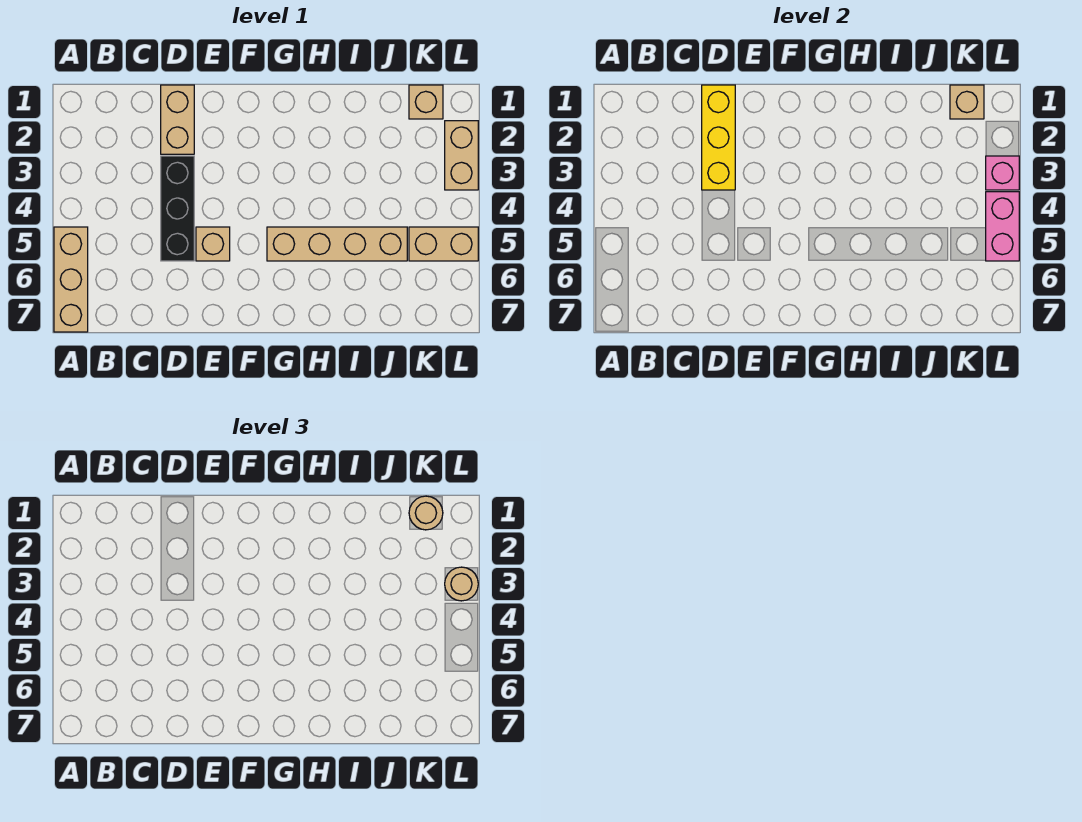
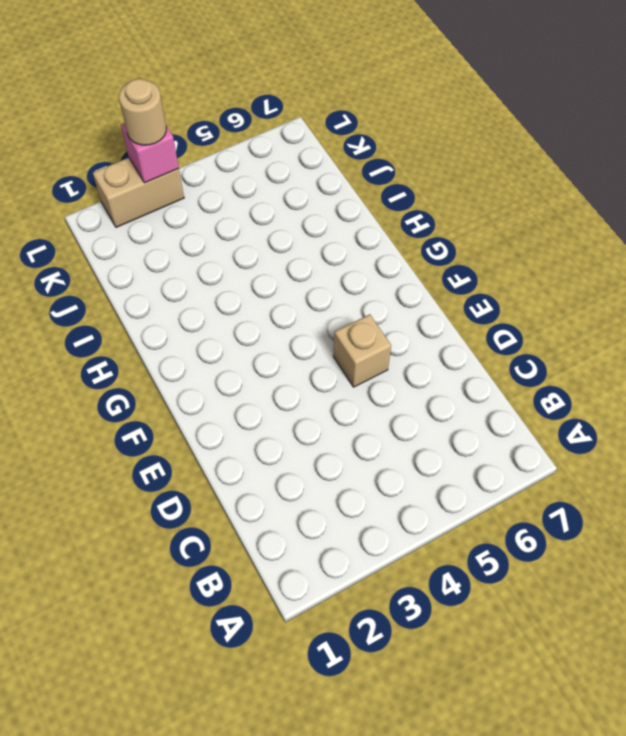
none -> tan brick A5:A7 level 1
none -> tan brick D1:D2 level 1
none -> black brick D3:D5 level 1

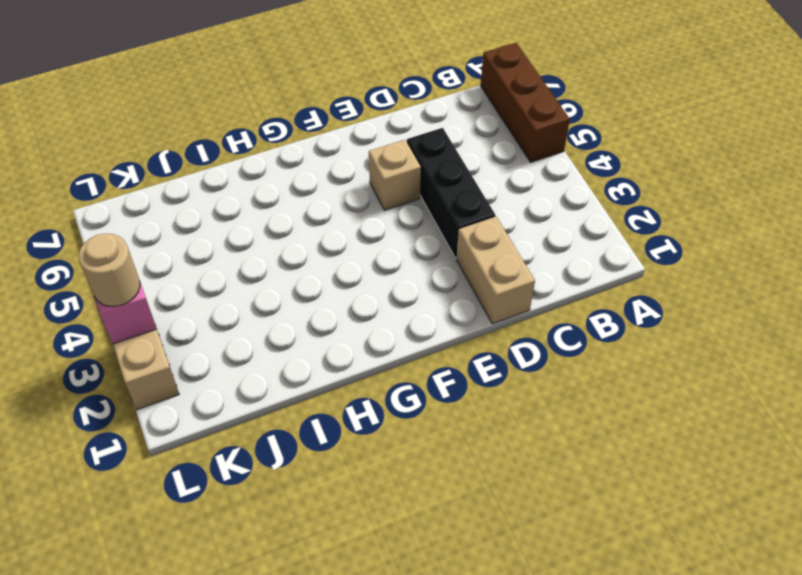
brown brick A5:A7 level 1 -> tan brick A5:A7 level 1
none -> tan brick G5:J5 level 1
none -> tan brick K1 level 1
none -> tan brick K5:L5 level 1

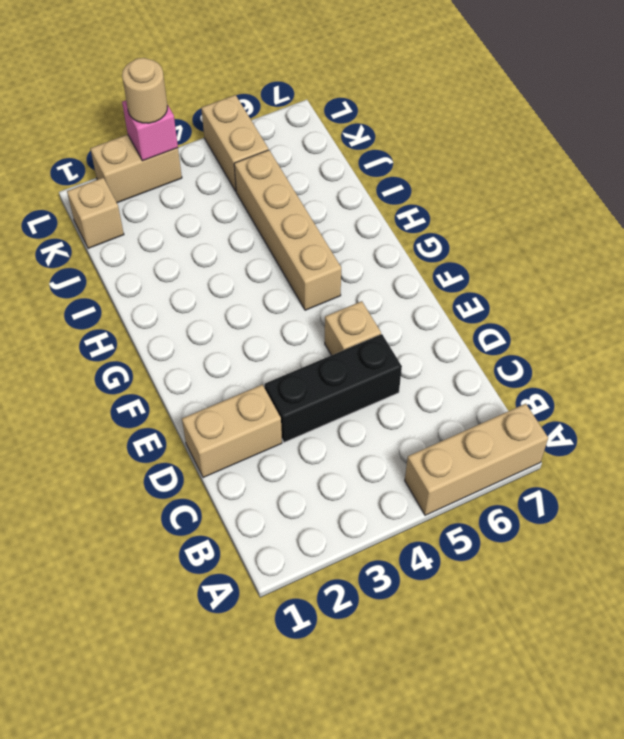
none -> yellow brick D1:D3 level 2
none -> tan brick K1 level 2
none -> pink brick L4:L5 level 2

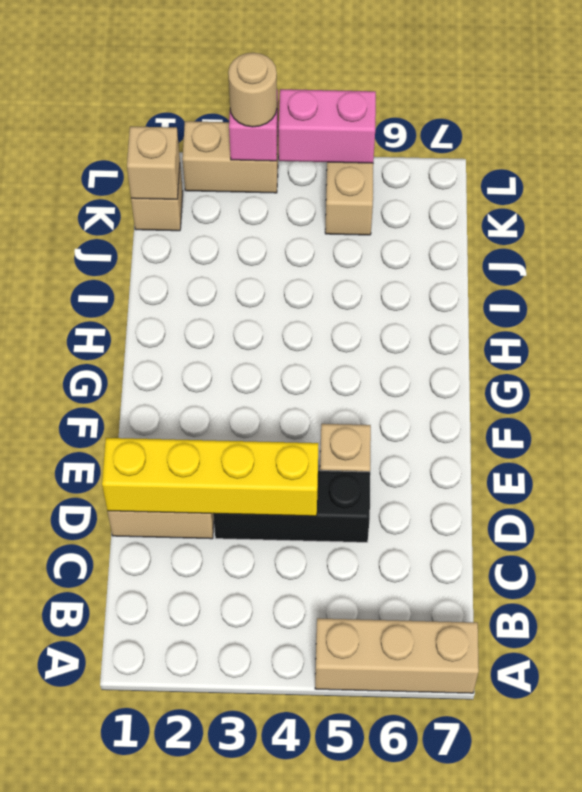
yellow brick D1:D4 level 2 -> yellow brick D1:D3 level 2
none -> tan brick G5:J5 level 1
none -> tan round brick K1 level 3

